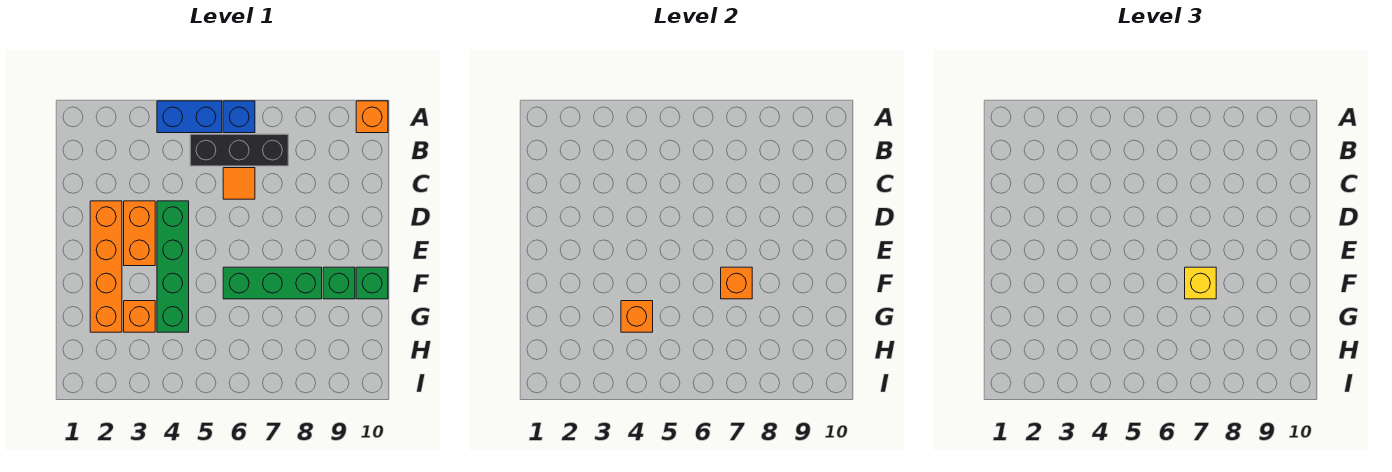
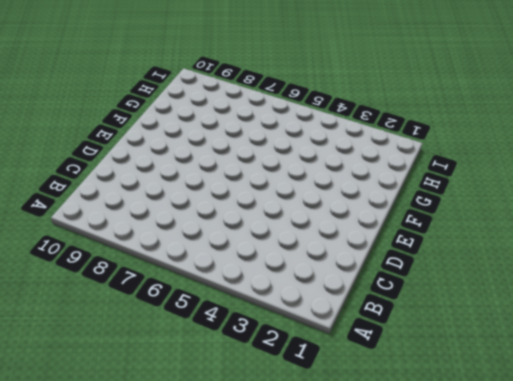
none -> blue brick A4:A5 level 1
none -> blue brick A6 level 1
none -> orange brick A10 level 1

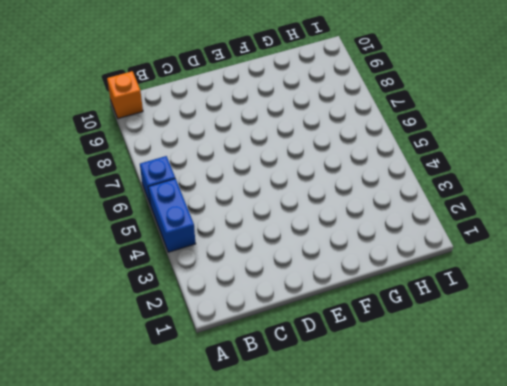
none -> black brick B5:B7 level 1
none -> orange tile C6 level 1
none -> orange brick D2:G2 level 1

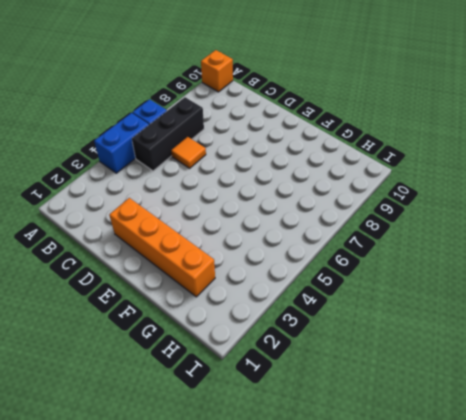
none -> orange brick D3:E3 level 1
none -> green brick D4:G4 level 1
none -> green brick F6:F8 level 1

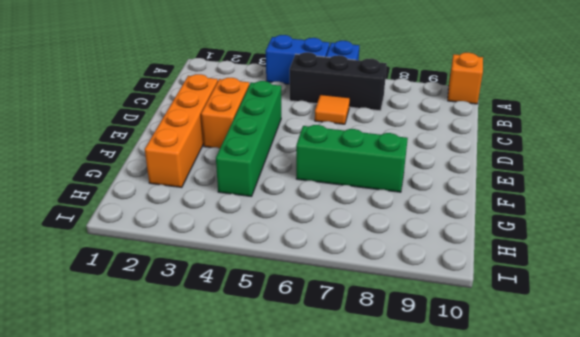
none -> green brick F9 level 1
none -> green brick F10 level 1
none -> orange brick G3 level 1

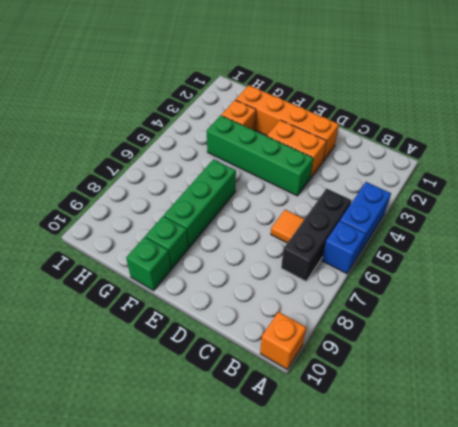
none -> orange brick F7 level 2
none -> orange brick G4 level 2
none -> yellow brick F7 level 3

